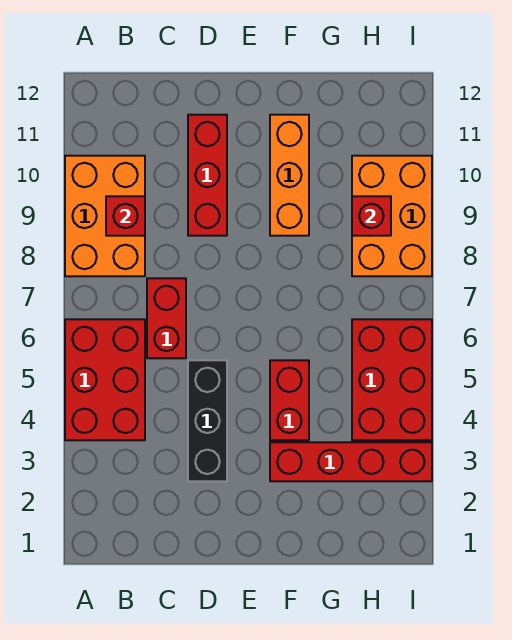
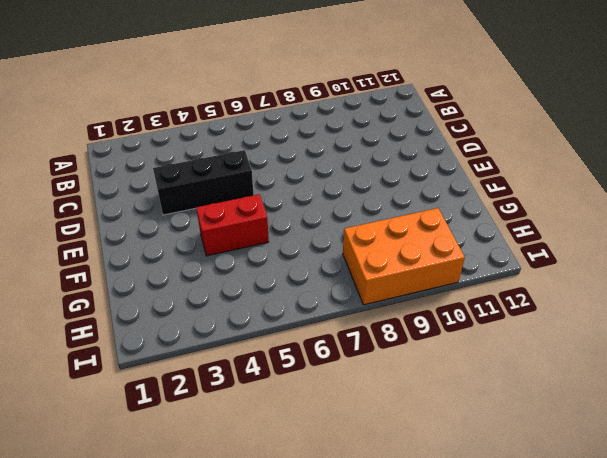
none -> red brick A4:B6 level 1
none -> orange brick A8:B10 level 1
none -> red brick C6:C7 level 1

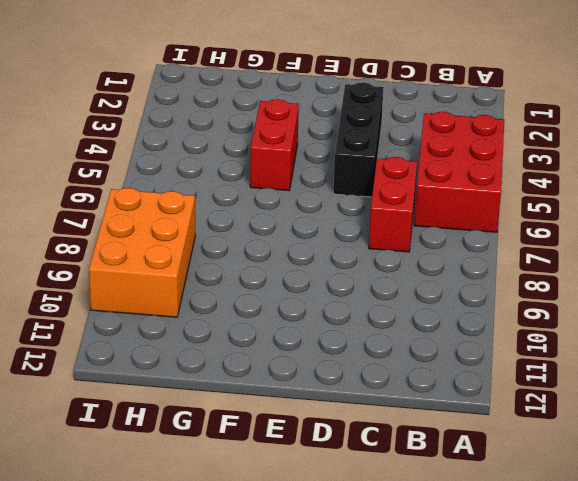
none -> orange brick A8:B10 level 1
none -> red brick D9:D11 level 1
none -> red brick F3:I3 level 1

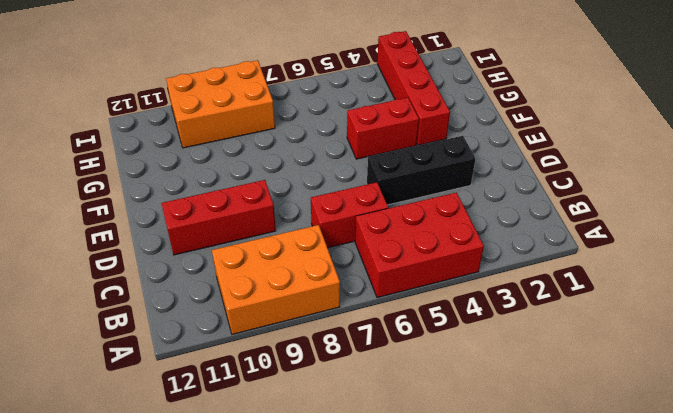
none -> orange brick F9:F11 level 1
none -> red brick H4:I6 level 1
none -> red brick B9 level 2

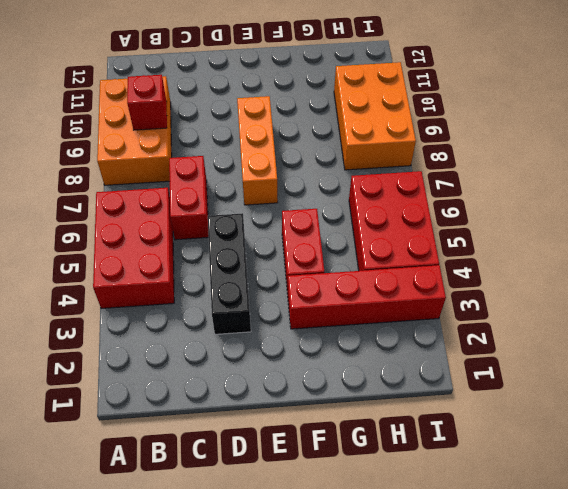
orange brick E7:E9 level 1 -> orange brick F9:F11 level 1
none -> red brick D9:D11 level 1
none -> red brick H9 level 2

